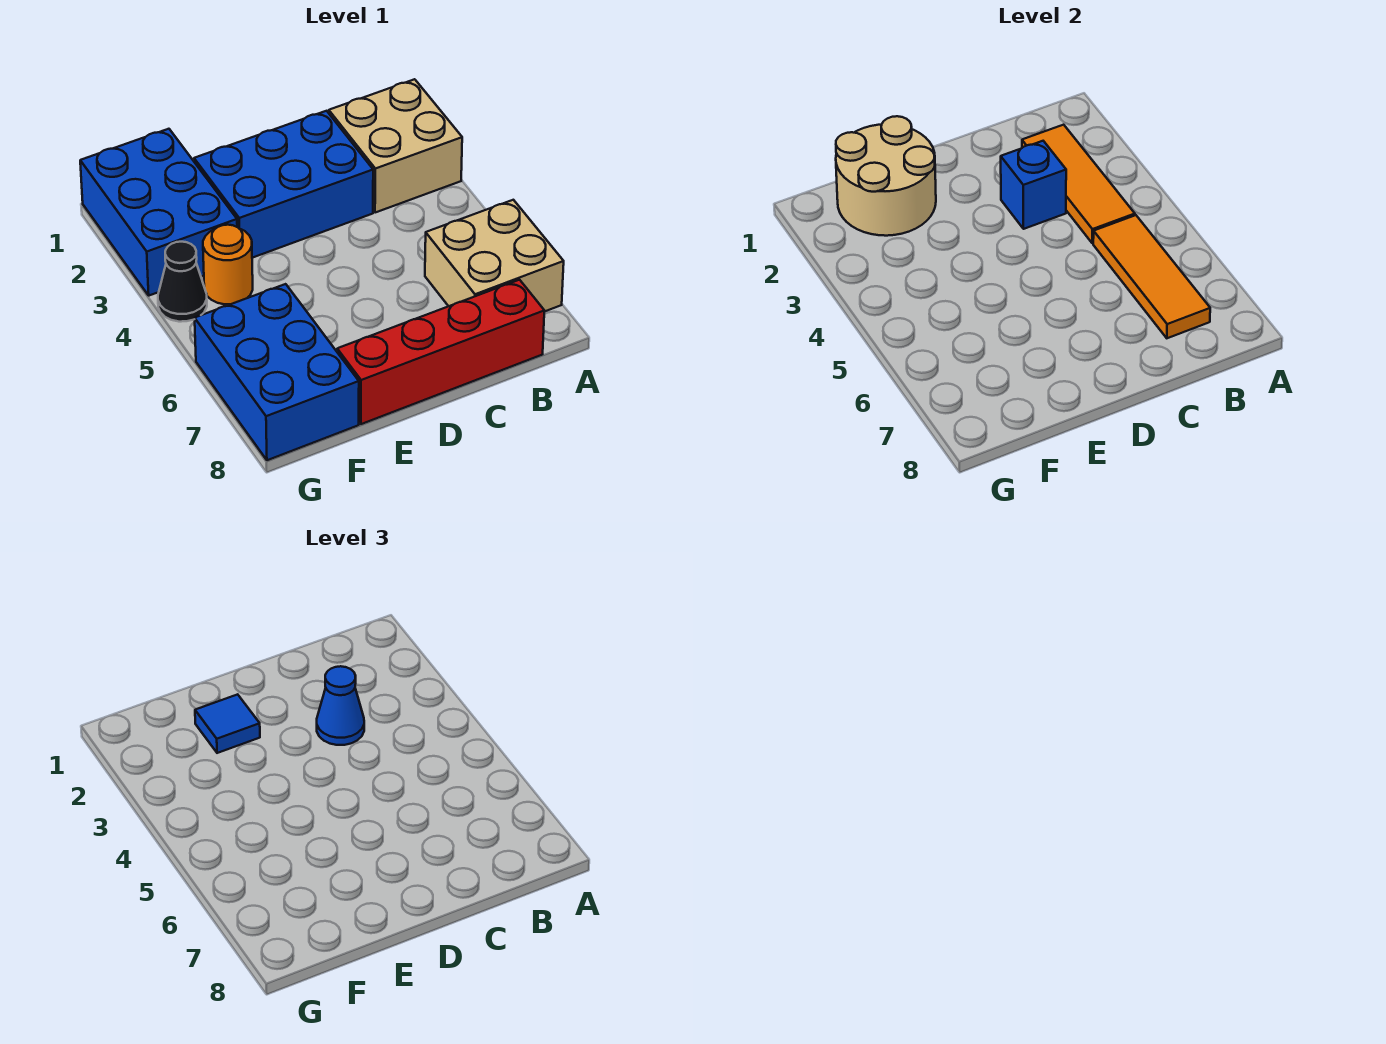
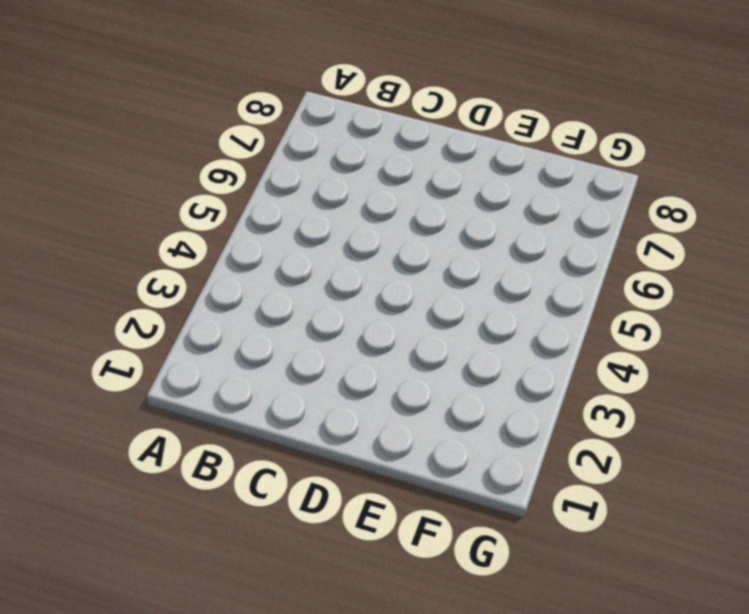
none -> tan brick A2:B3 level 1
none -> tan brick A6:B7 level 1
none -> red brick B8:E8 level 1

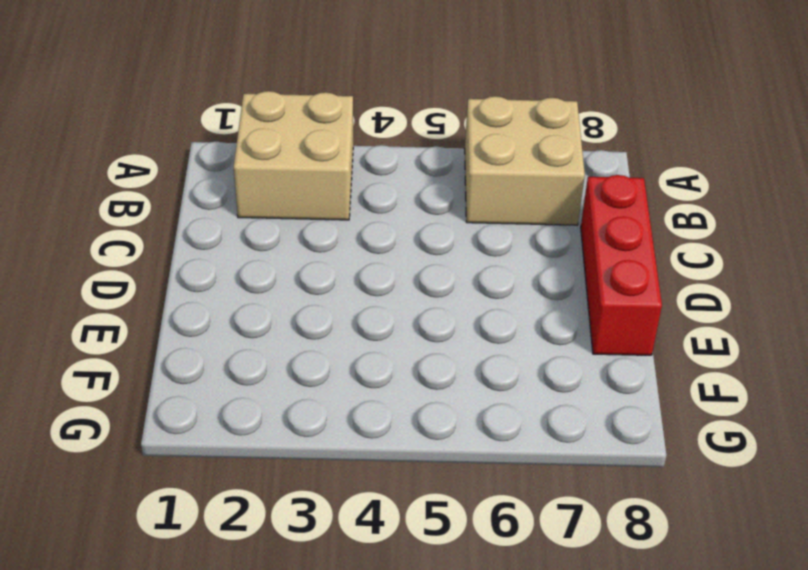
red brick C8:E8 level 1 -> red brick B8:E8 level 1
none -> blue brick C2:E3 level 1
none -> blue brick F1:G3 level 1
none -> orange round brick F4 level 1

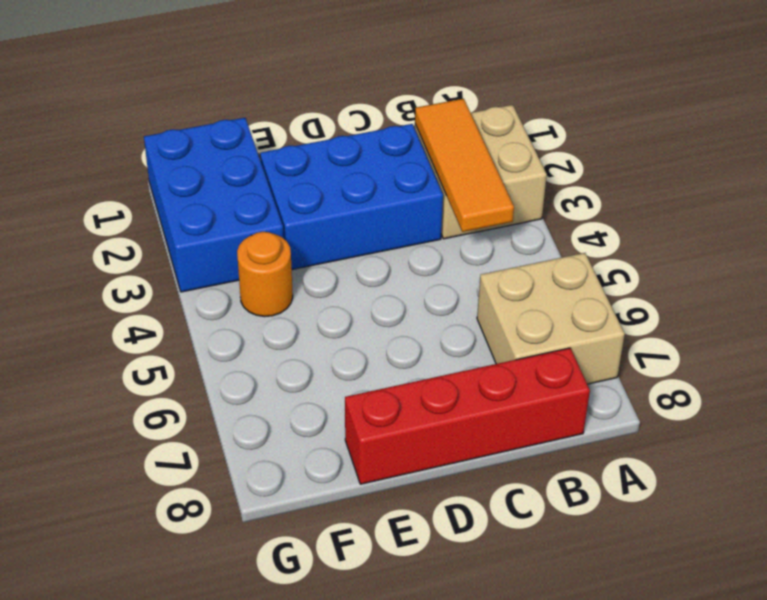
none -> blue brick F6:G8 level 1
none -> black cone G4 level 1
none -> orange tile B5:B7 level 2

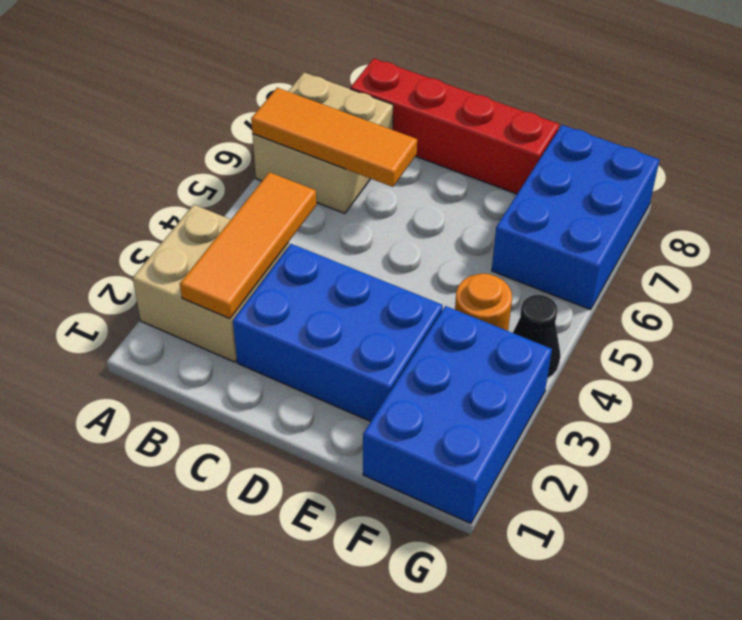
orange tile A6:C6 level 2 -> orange tile B5:B7 level 2
none -> blue brick C3 level 2
none -> tan round brick E1:F2 level 2
none -> blue cone C3 level 3

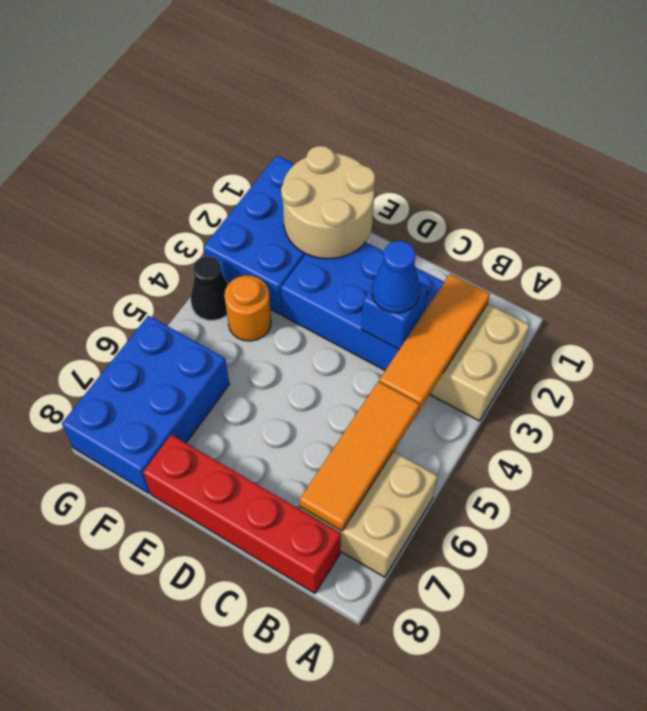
none -> blue tile E2 level 3

